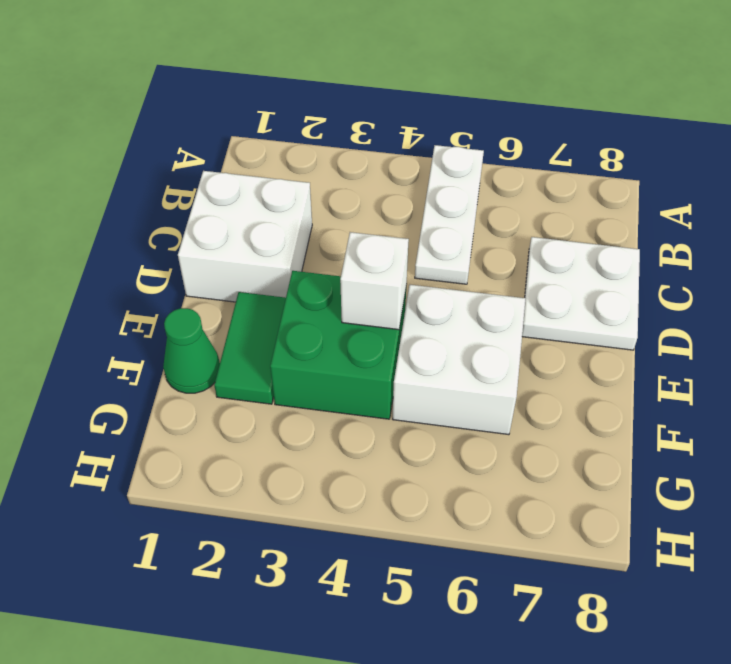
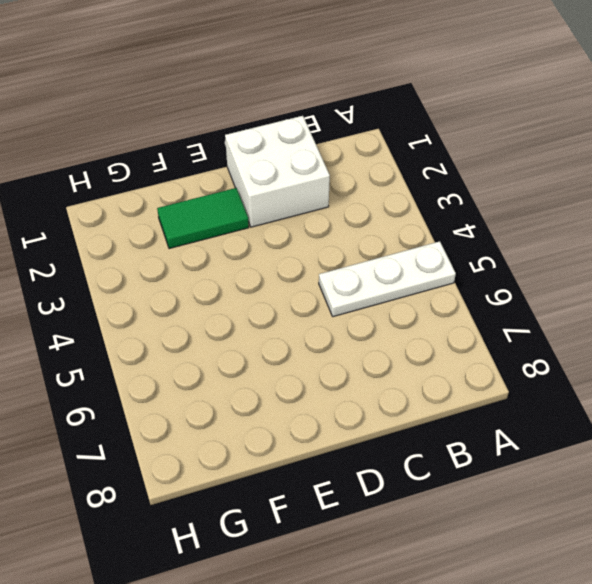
none -> white plate C7:D8 level 1
none -> green brick E3:F4 level 1

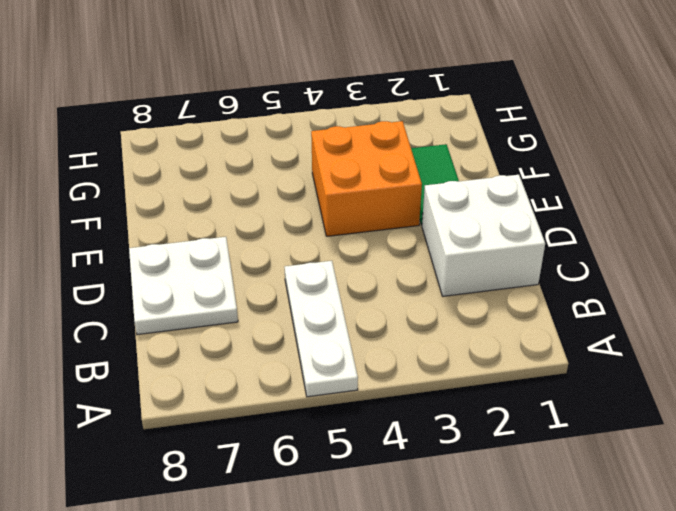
orange brick E3:F4 level 1 -> green brick E3:F4 level 1
none -> white brick E5:F6 level 1
none -> green cone F1 level 1

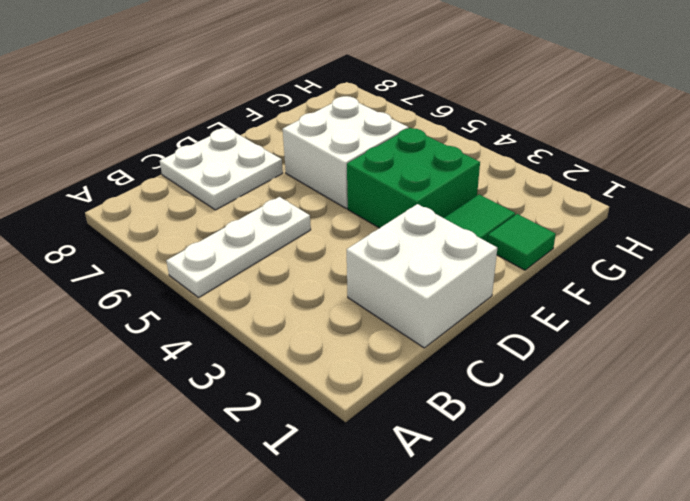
green tile F1 level 1 -> green cone F1 level 1
none -> white brick E4 level 2

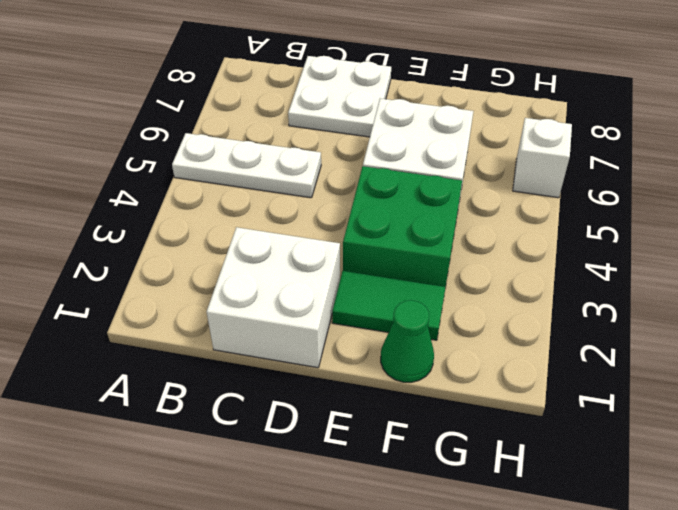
white brick H6 level 1 -> white brick E4 level 2

